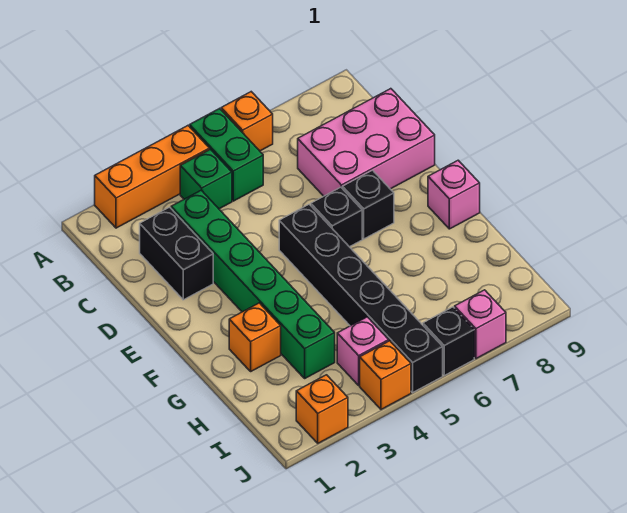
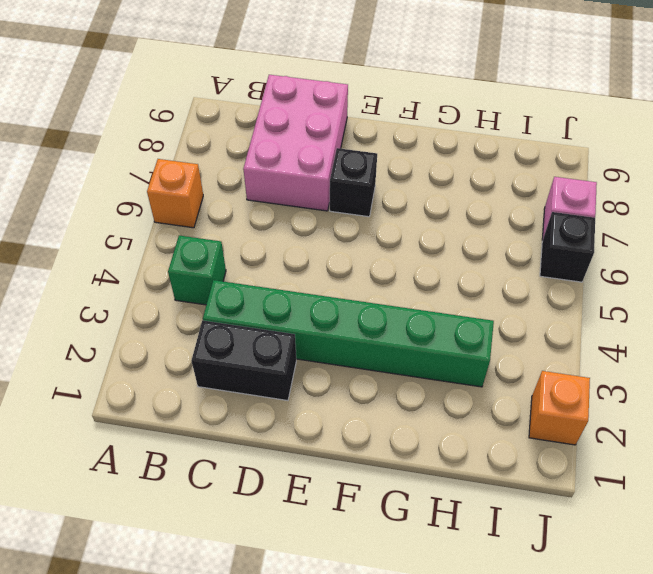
none -> orange brick A2:A4 level 1
none -> green brick A5:B5 level 1
none -> black brick E5:J5 level 1

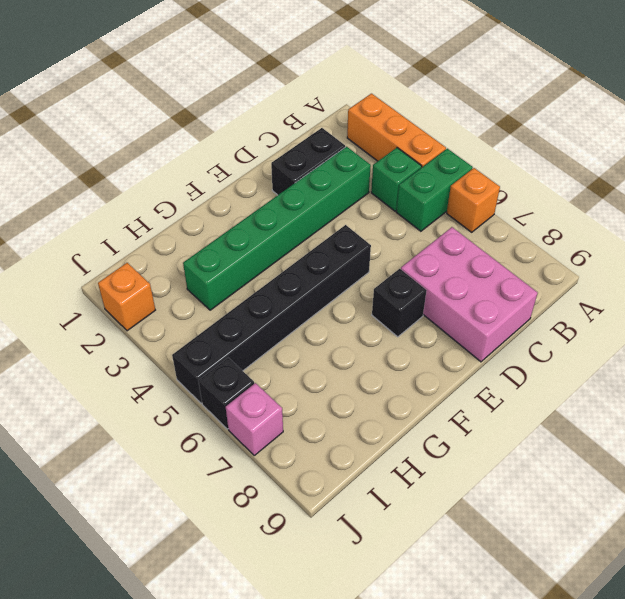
none -> black brick E6 level 1
none -> pink brick F9 level 1
none -> orange brick G2 level 1

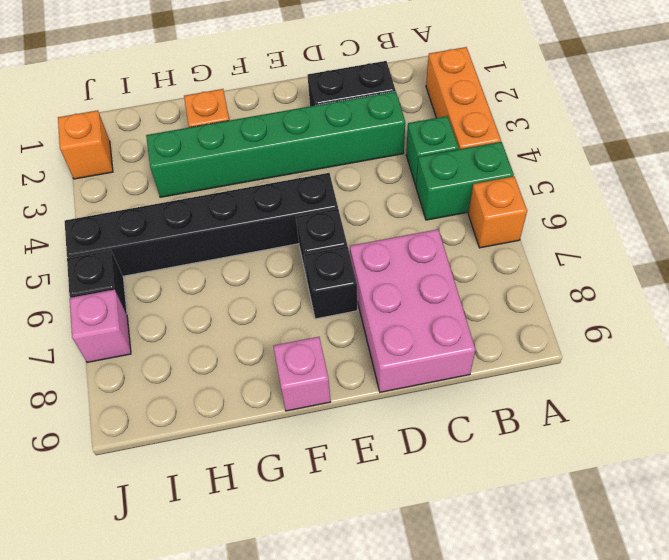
none -> pink brick I4 level 1
none -> orange brick J4 level 1

